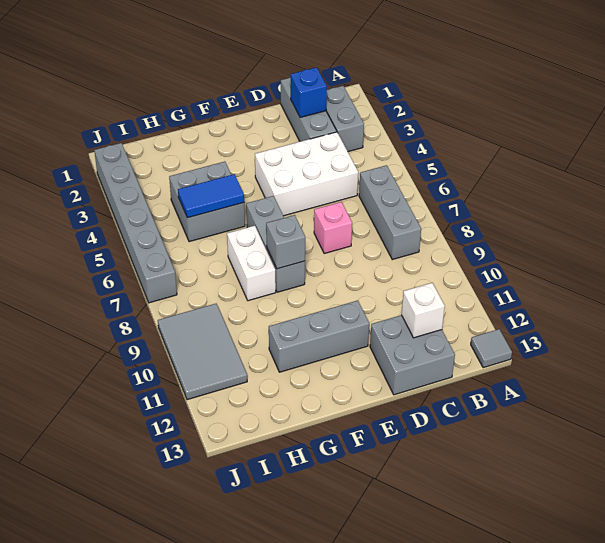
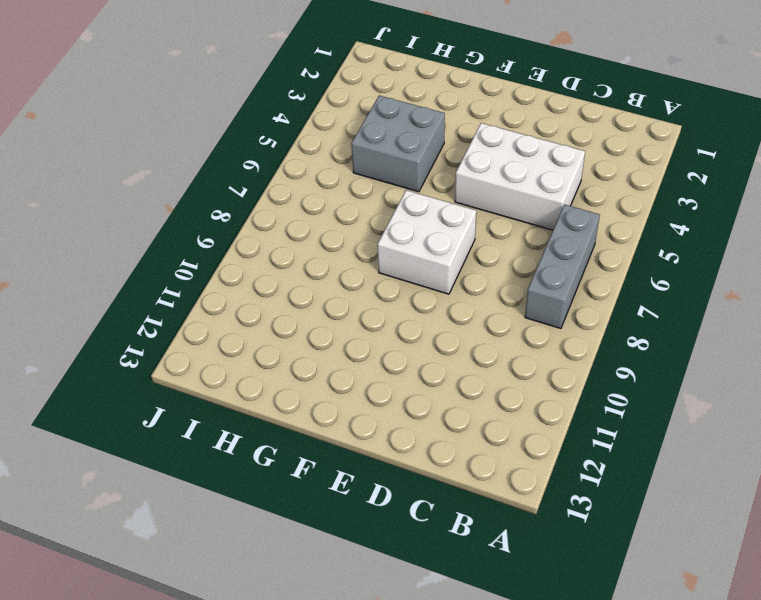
white brick E7:F8 level 1 -> grey brick F6:F8 level 1
none -> grey tile A13 level 1
none -> grey brick B2:B3 level 1
none -> grey brick C1:C3 level 1

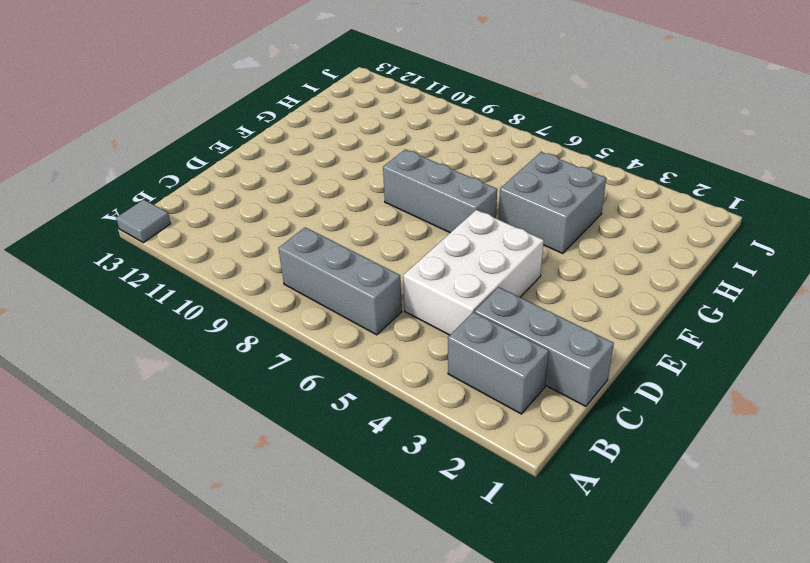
none -> grey brick C12:D13 level 1
none -> pink brick D7 level 1
none -> grey brick E11:G11 level 1

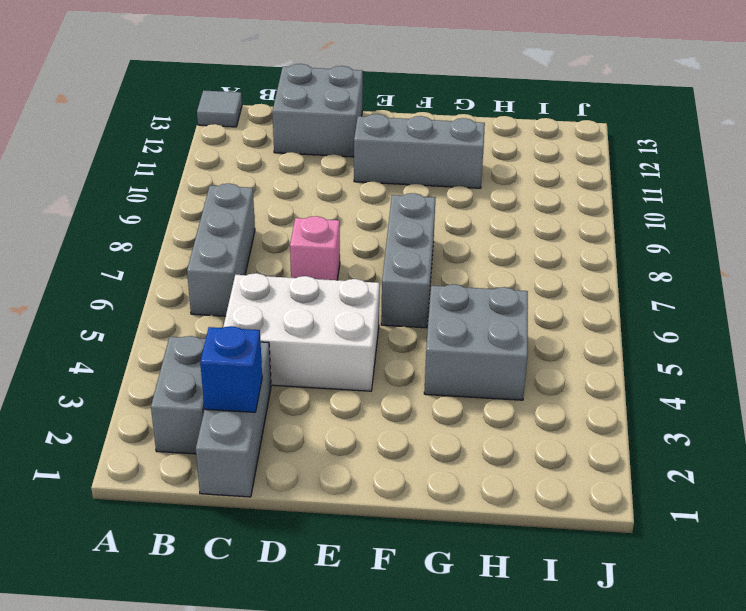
none -> white brick G7:G8 level 1
none -> grey tile I9:J11 level 1
none -> grey brick J2:J7 level 1

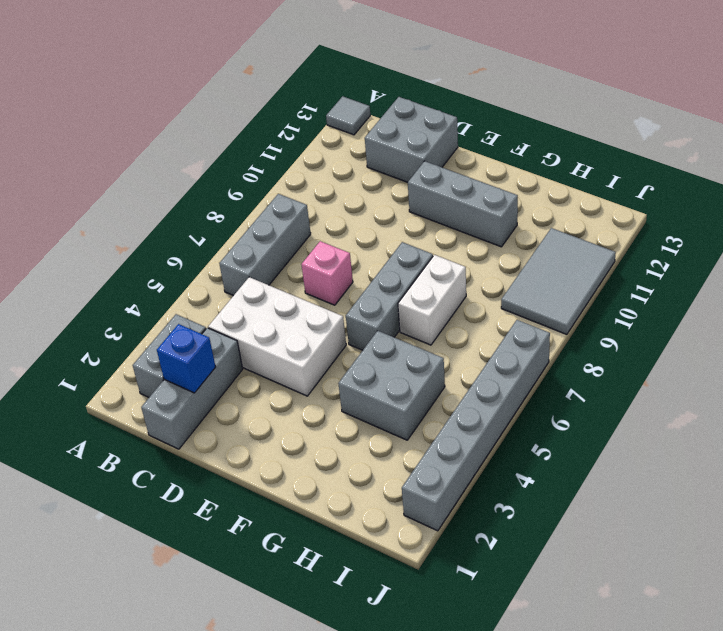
none -> white brick C12 level 2
none -> grey brick F8 level 2
none -> blue tile G5:H5 level 2

